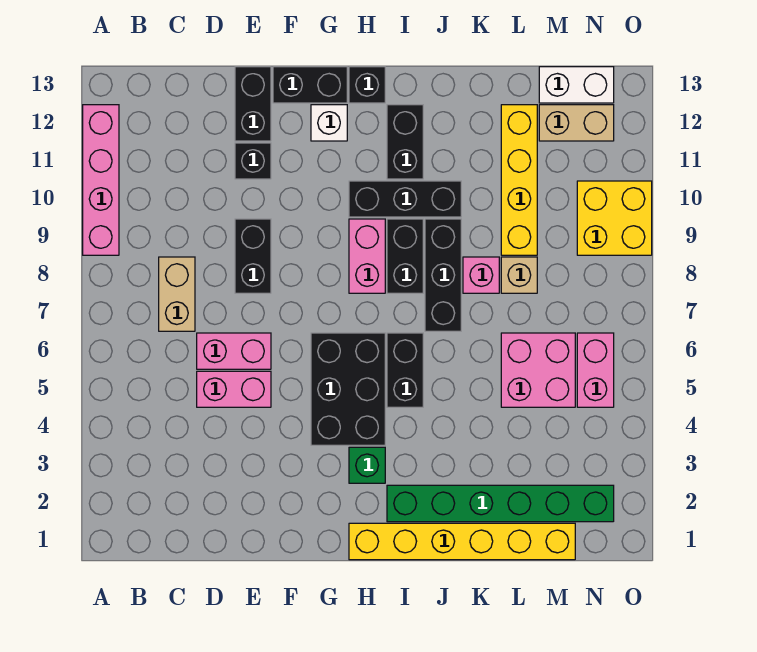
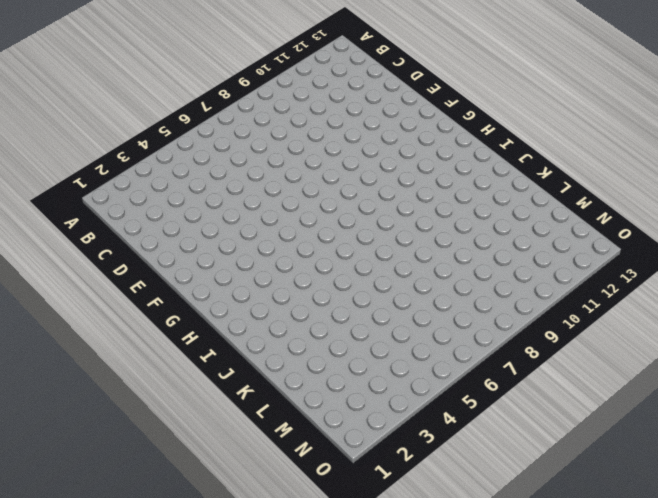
none -> pink brick A9:A12 level 1
none -> tan brick C7:C8 level 1
none -> pink brick D5:E5 level 1

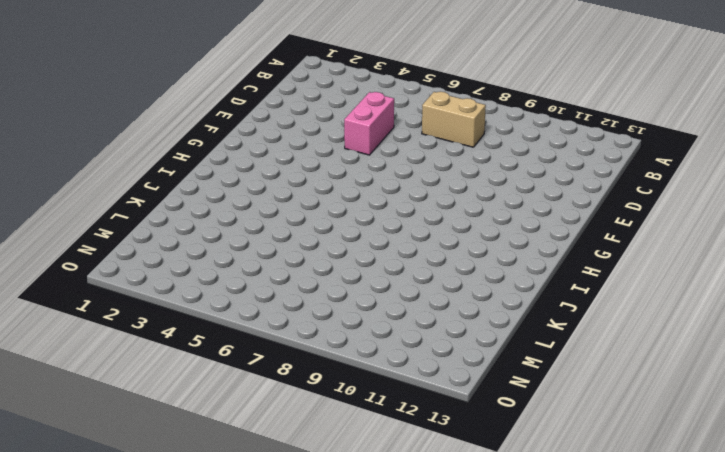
none -> pink brick A9:A12 level 1
none -> pink brick D6:E6 level 1
none -> black brick E8:E9 level 1

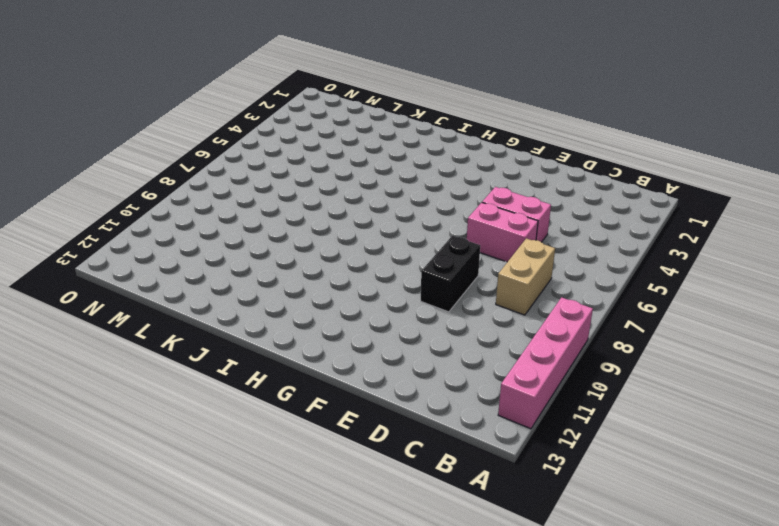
none -> black brick E11 level 1
none -> black brick E12:E13 level 1
none -> black brick F13:G13 level 1

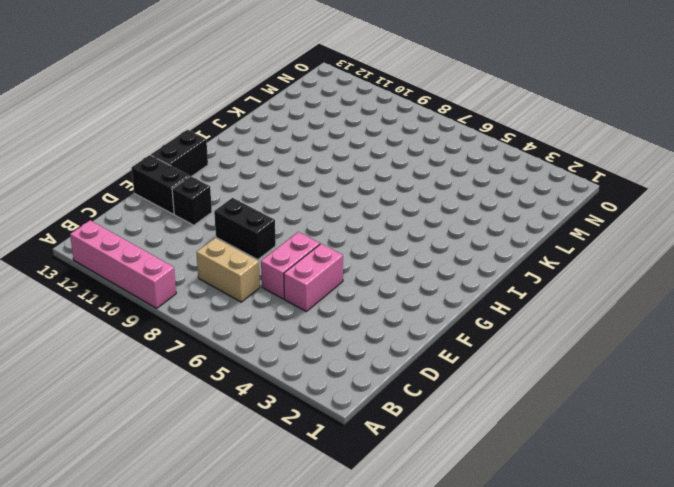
none -> black brick G4:H6 level 1
none -> white brick G12 level 1
none -> yellow brick H1:M1 level 1

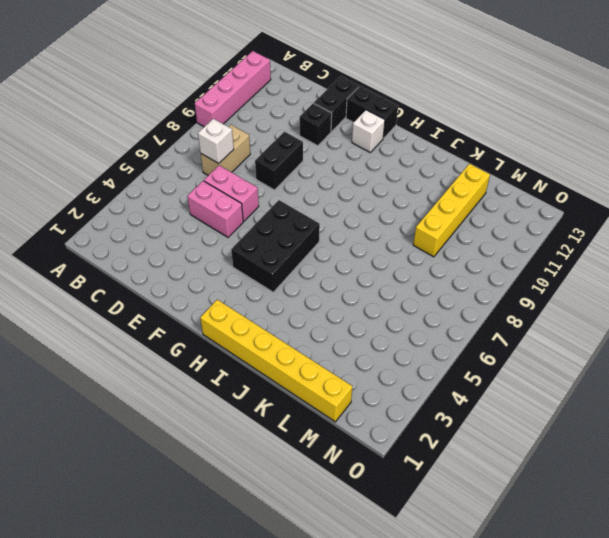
white brick C7 level 2 -> none
none -> green brick H3 level 1
none -> pink brick H8:H9 level 1
none -> black brick H10:J10 level 1

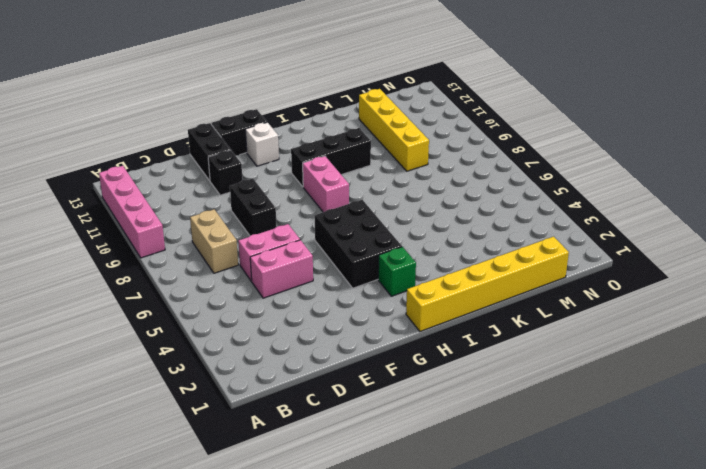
none -> black brick H13 level 1
none -> green brick I2:N2 level 1
none -> black brick I5:I6 level 1

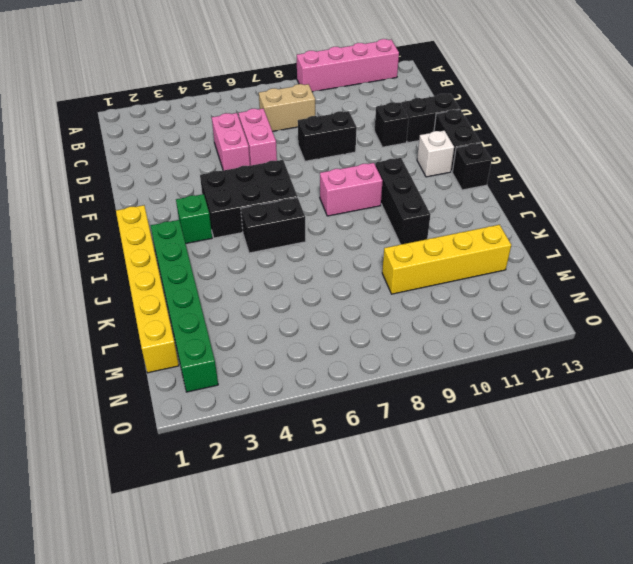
none -> black brick I8:I9 level 1
none -> black brick I11:I12 level 1
none -> black brick J7:J9 level 1

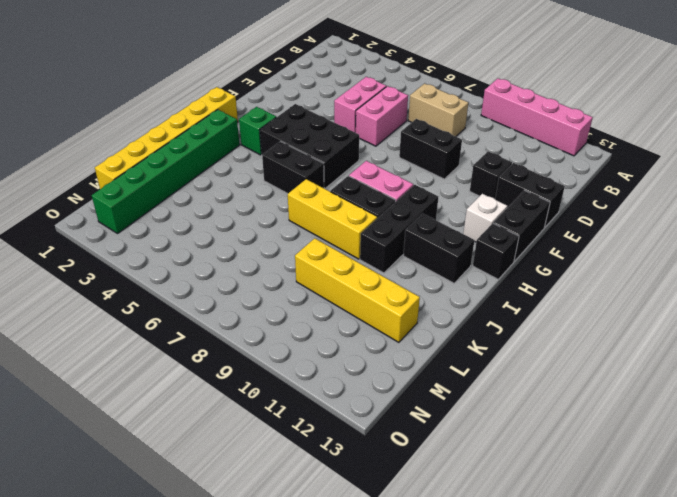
yellow brick J7:J9 level 1 -> black brick J7:J9 level 1
none -> pink brick K8 level 1
none -> pink brick L5:M6 level 1
none -> tan brick L8 level 1

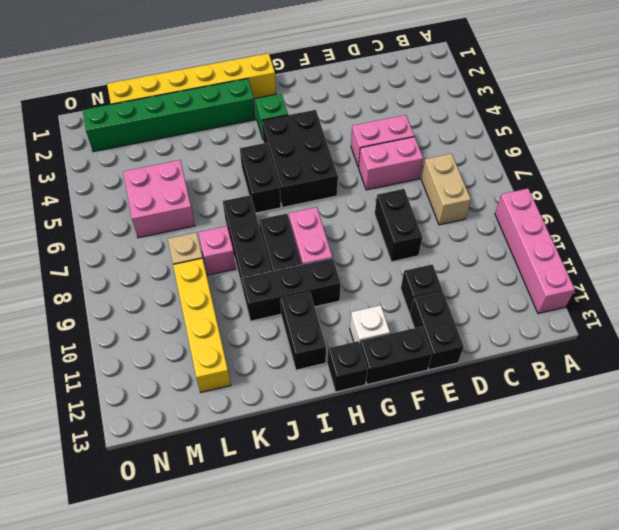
none -> tan brick M12:N12 level 1
none -> white brick M13:N13 level 1
none -> pink brick N5:N6 level 1

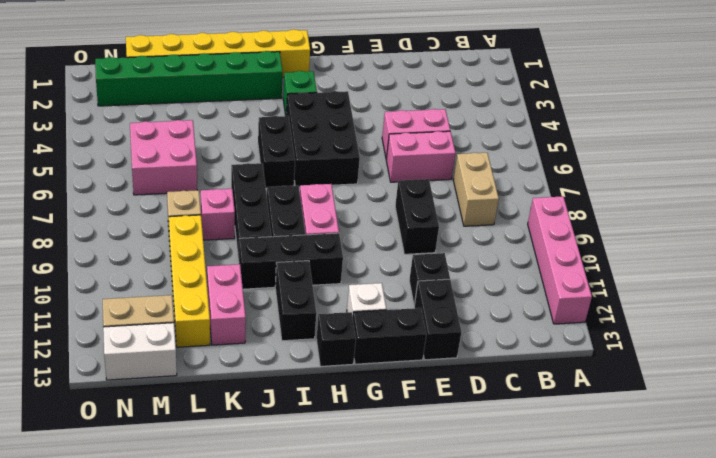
pink brick K11:K12 level 1 -> pink brick N5:N6 level 1
none -> yellow brick N9:O10 level 1

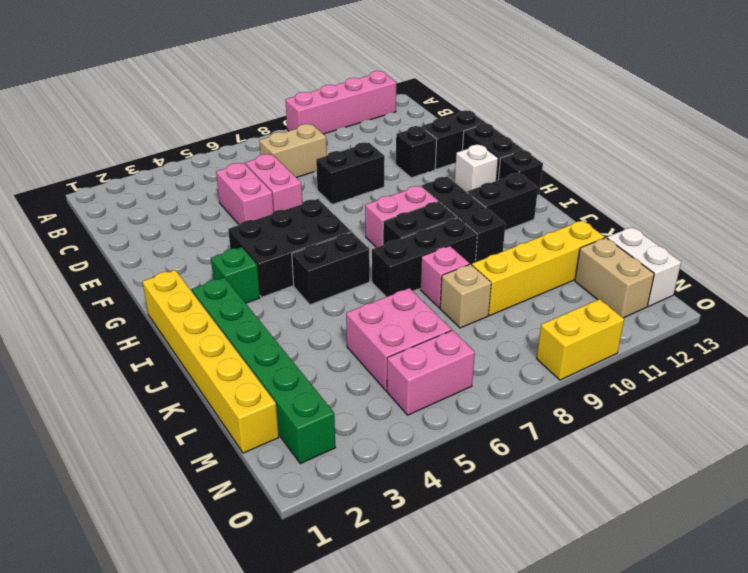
yellow brick O9:O10 level 1 -> yellow brick N9:O10 level 1

